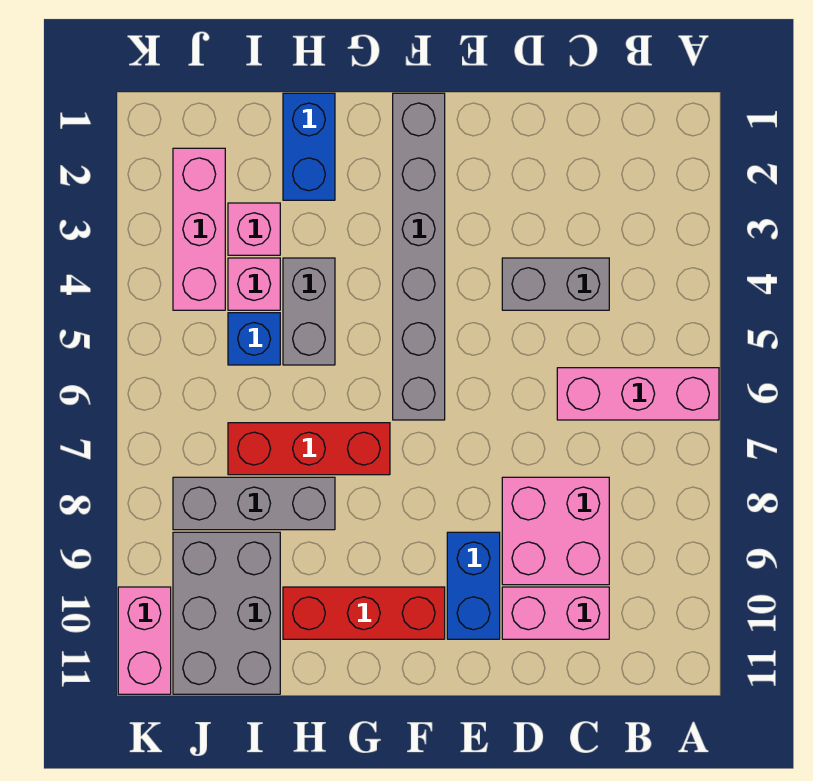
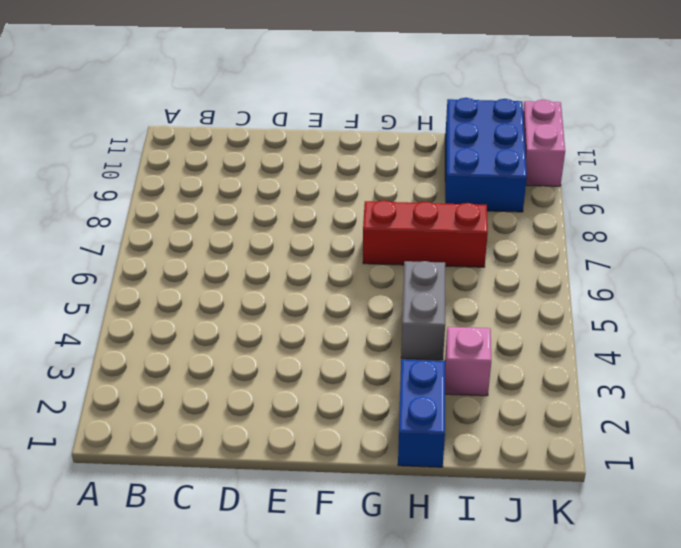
blue brick I9:J11 level 1 -> grey brick I9:J11 level 1
none -> pink brick A6:C6 level 1
none -> grey brick C4:D4 level 1
none -> pink brick C8:D9 level 1

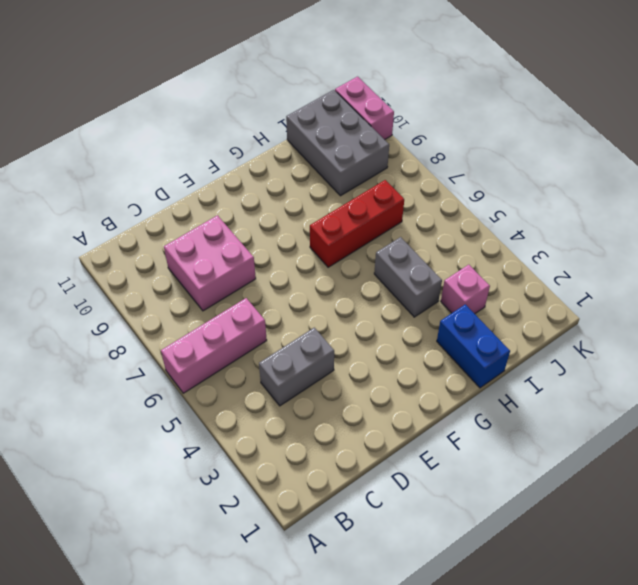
none -> pink brick C10:D10 level 1
none -> blue brick E9:E10 level 1
none -> grey brick F1:F6 level 1

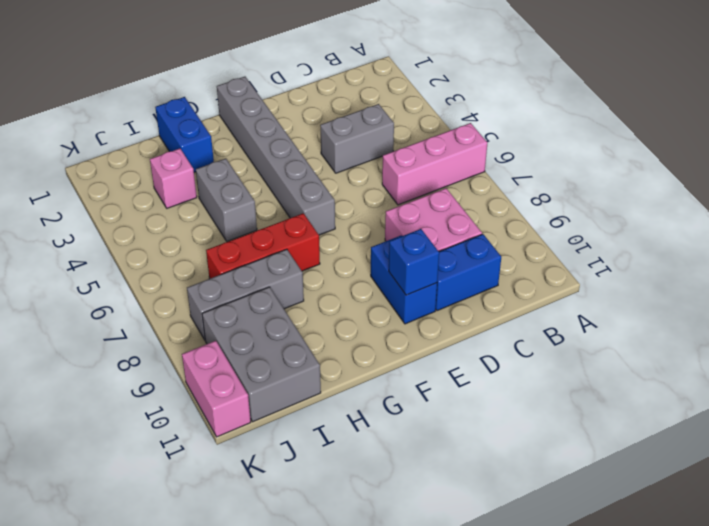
blue brick C10:D10 level 1 -> pink brick C10:D10 level 1
blue brick E10 level 2 -> blue brick I5 level 1
none -> red brick F10:H10 level 1
none -> pink brick I4 level 1
none -> pink brick J2:J4 level 1

